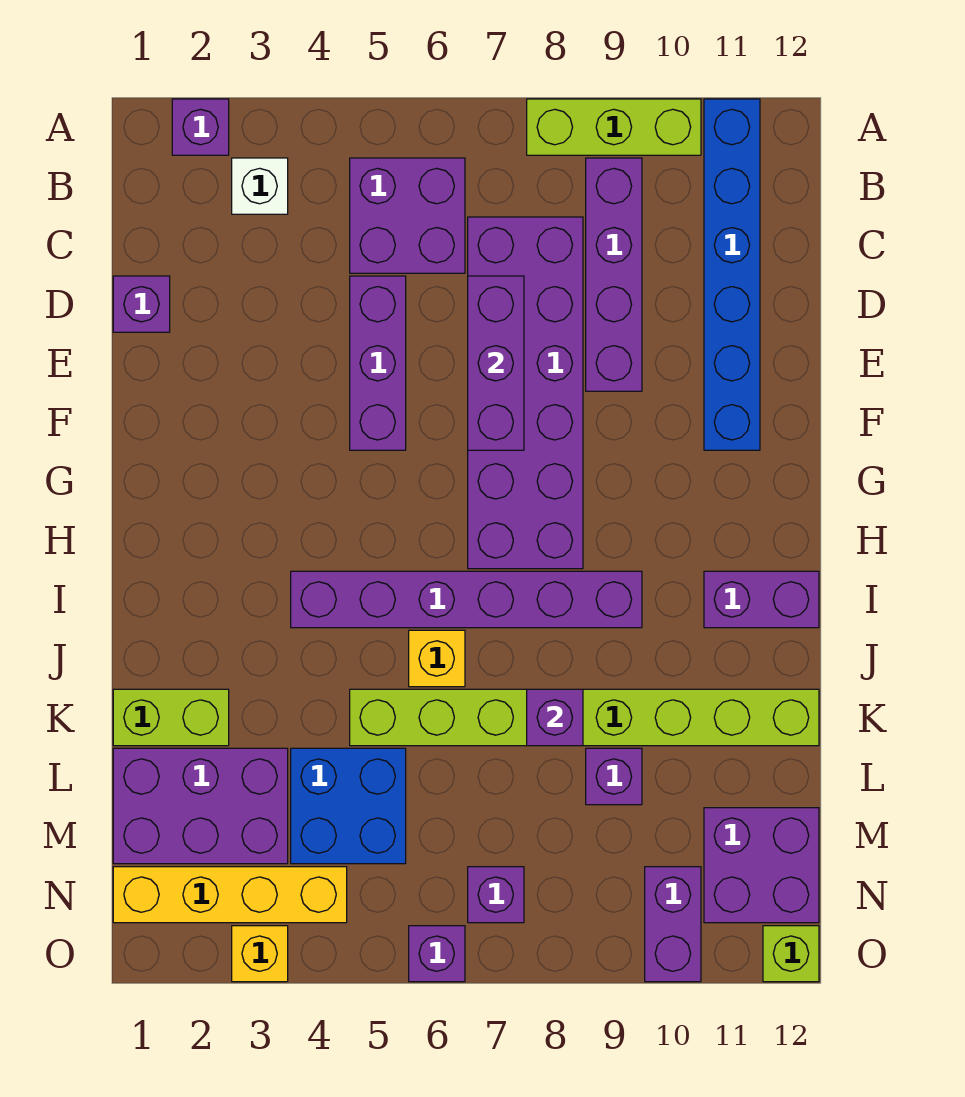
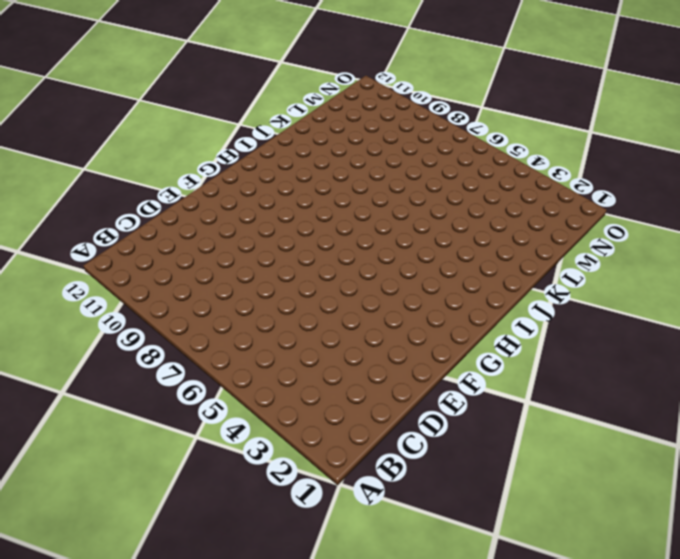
none -> purple brick A2 level 1
none -> lime brick A8:A10 level 1
none -> blue brick A11:F11 level 1

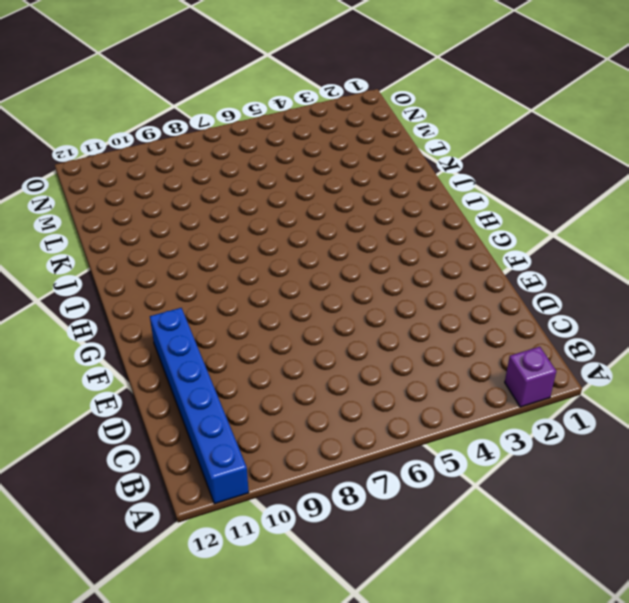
none -> lime brick A8:A10 level 1
none -> white brick B3 level 1
none -> purple brick B5:C6 level 1

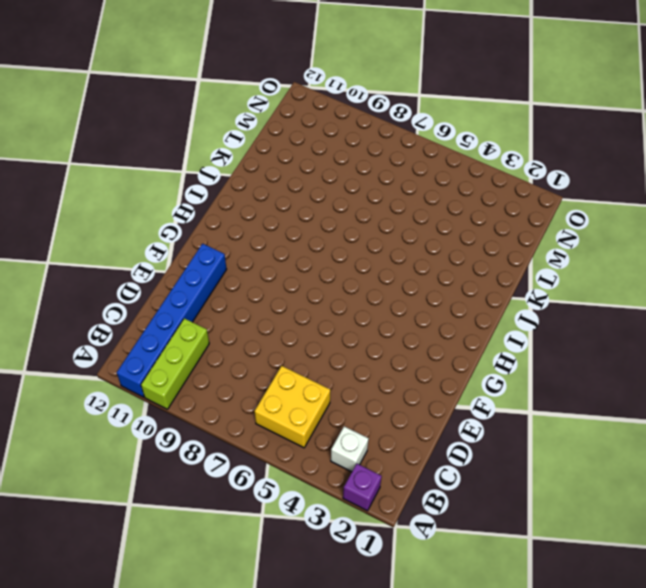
lime brick A10:C10 level 1 -> lime brick A8:A10 level 1
yellow brick B5:C6 level 1 -> purple brick B5:C6 level 1
none -> purple brick B9:E9 level 1
none -> purple brick C7:H8 level 1
none -> purple brick D1 level 1

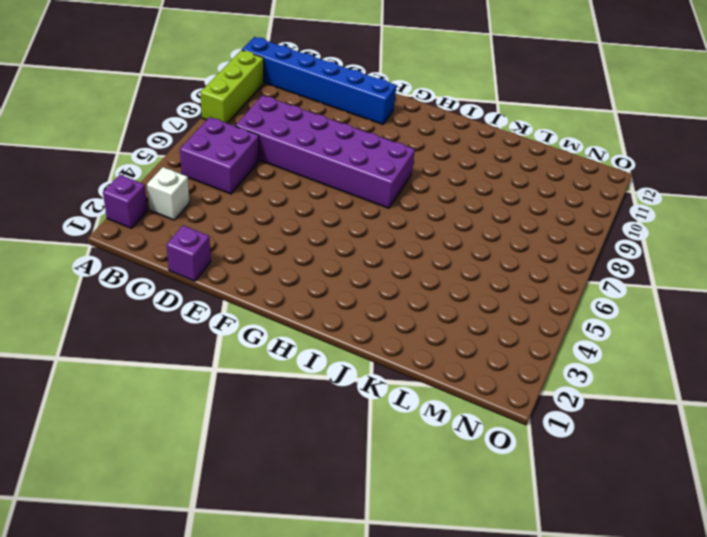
none -> purple brick B9:E9 level 1
none -> purple brick D5:F5 level 1
none -> purple brick I4:I9 level 1

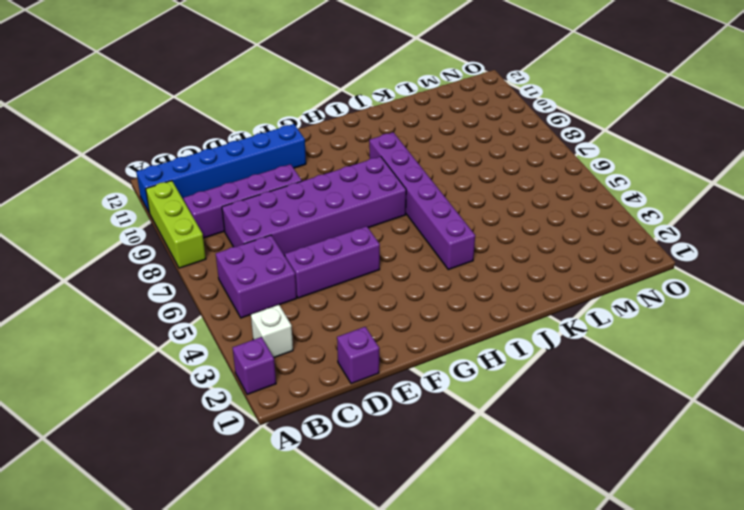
none -> purple brick I11:I12 level 1
none -> yellow brick J6 level 1
none -> lime brick K1:K2 level 1

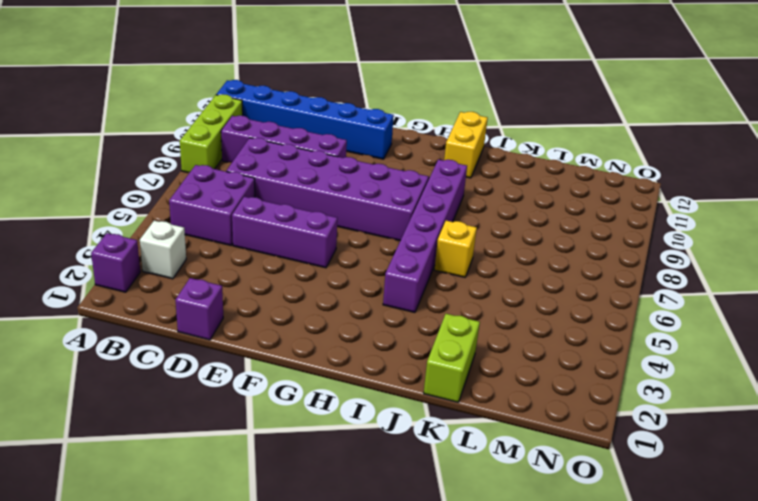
yellow brick I11:I12 level 1 -> purple brick I11:I12 level 1
none -> lime brick K5:K12 level 1
none -> purple brick L1:M3 level 1
none -> blue brick L4:M5 level 1

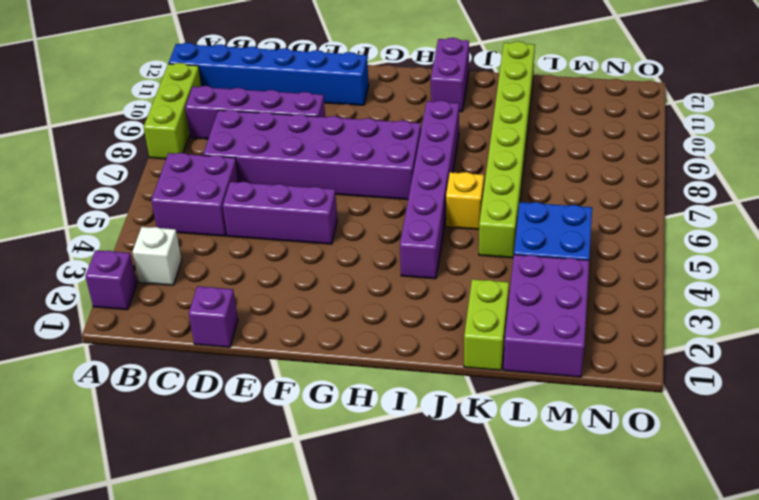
none -> purple brick L9 level 1
none -> purple brick M11:N12 level 1
none -> yellow brick N1:N4 level 1

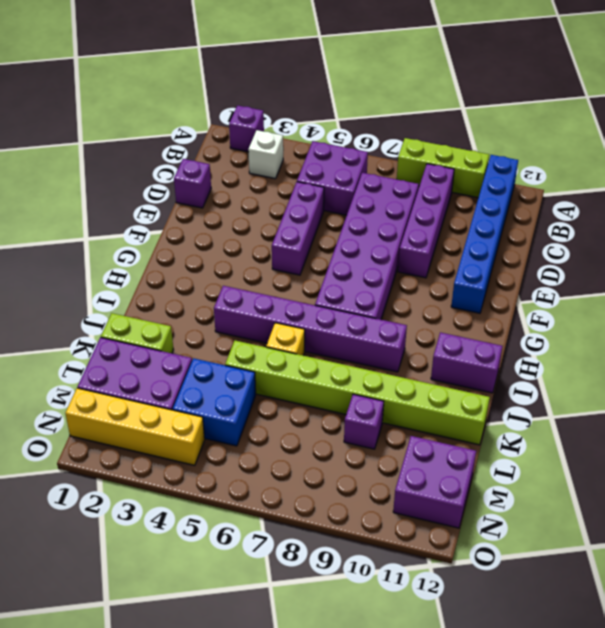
none -> purple brick N7 level 1
none -> purple brick N10:O10 level 1
none -> yellow brick O3 level 1

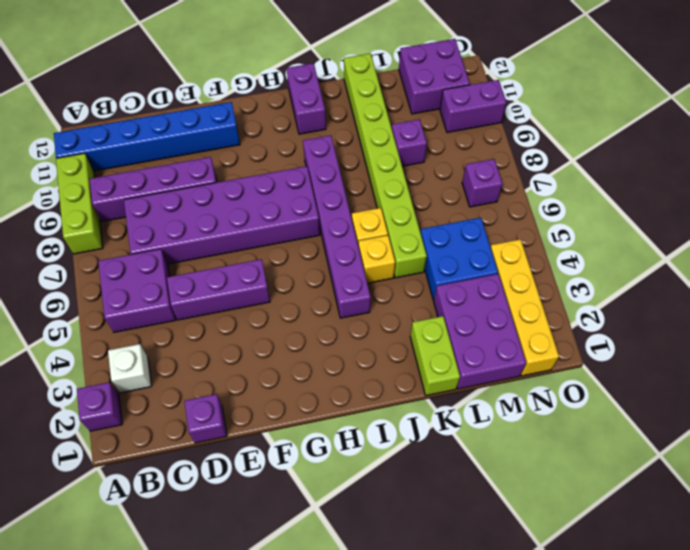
yellow brick J5 level 1 -> yellow brick O3 level 1
none -> purple brick O6 level 1
none -> lime brick O12 level 1
none -> purple brick D7:F7 level 2

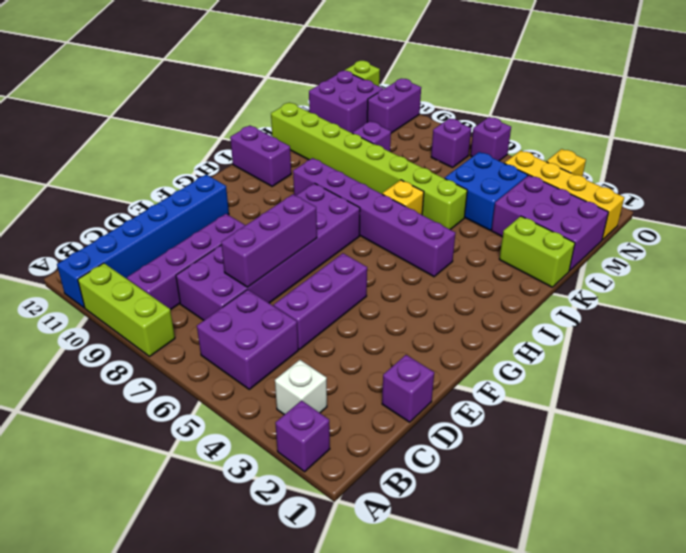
none -> purple brick K8 level 2

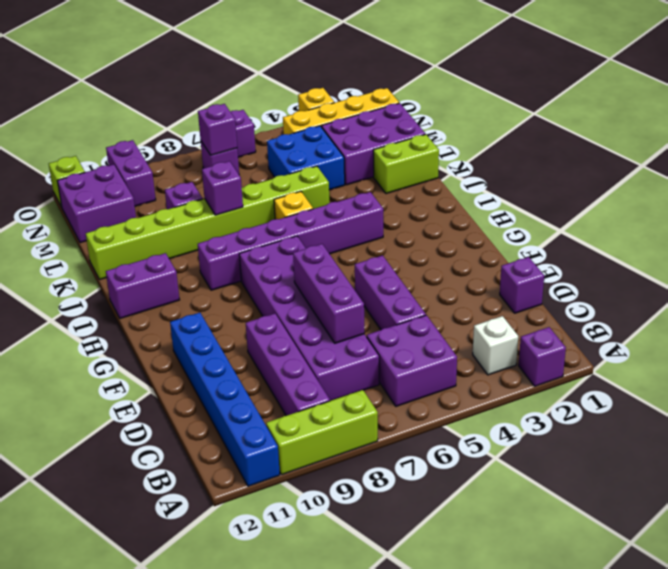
purple brick N7 level 2 -> none

